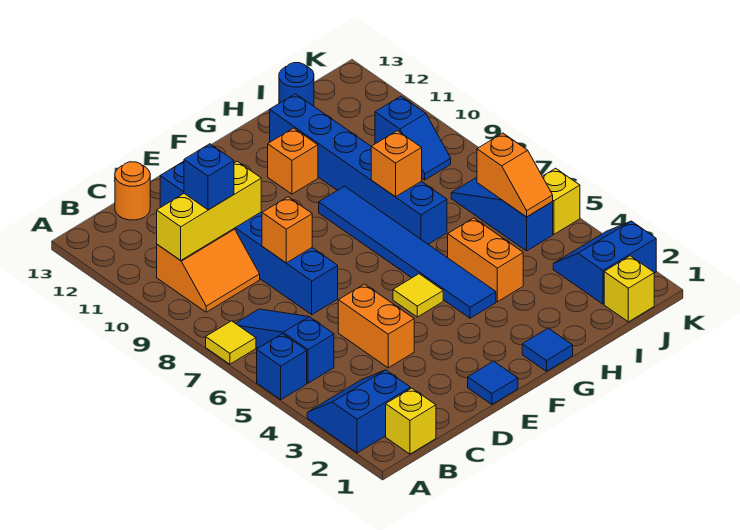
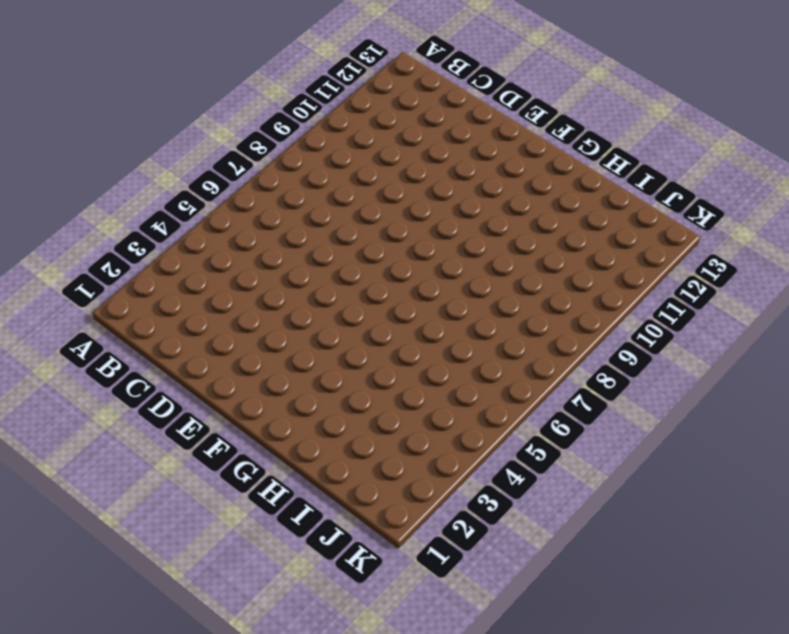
none -> blue slope A2:B3 level 1 top 2
none -> blue brick A5 level 1
none -> yellow tile A7 level 1

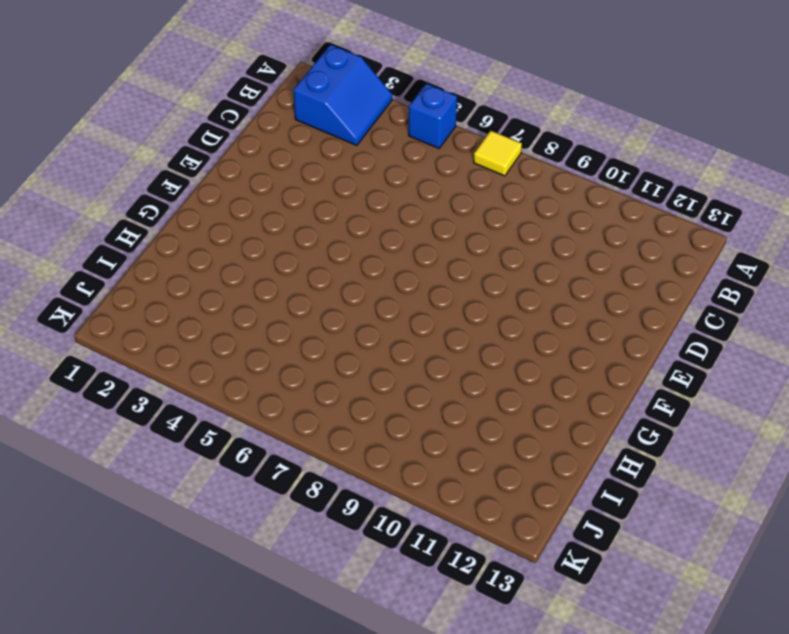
none -> yellow brick B1 level 1
none -> blue slope B5:B7 level 1 top 5
none -> orange slope B9:C10 level 1 top 10

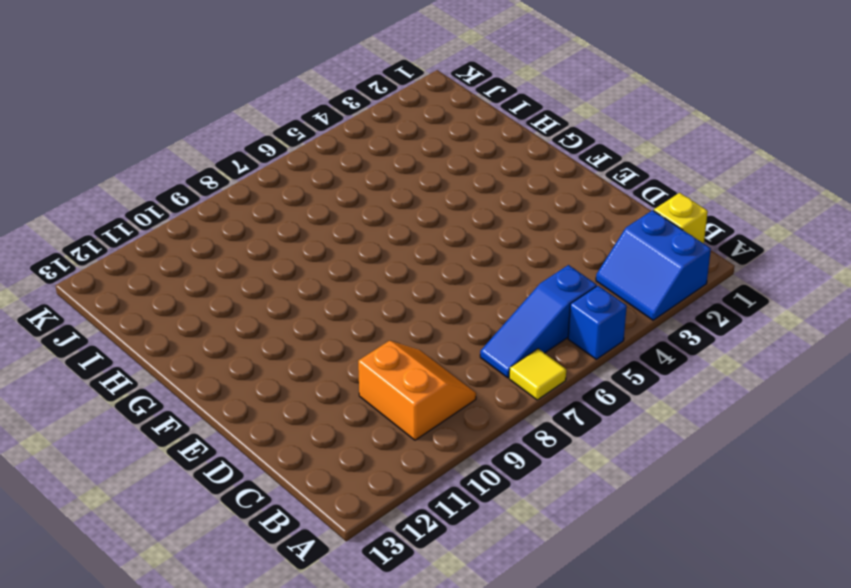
none -> orange round brick C13 level 1
none -> orange brick D4:D5 level 1
none -> blue brick D7:D12 level 1

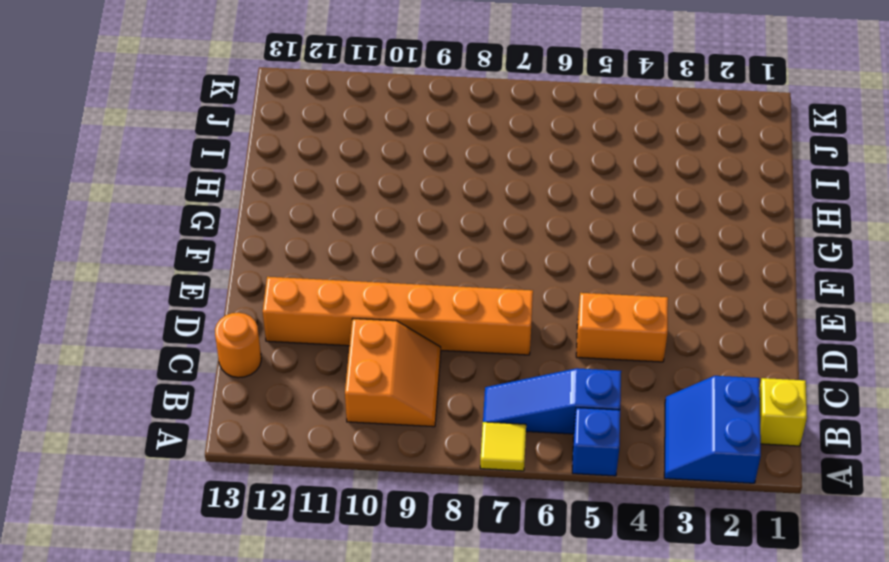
orange brick D7:D12 level 1 -> blue brick D7:D12 level 1
none -> blue tile E1 level 1
none -> yellow tile F5 level 1
none -> blue tile G1 level 1

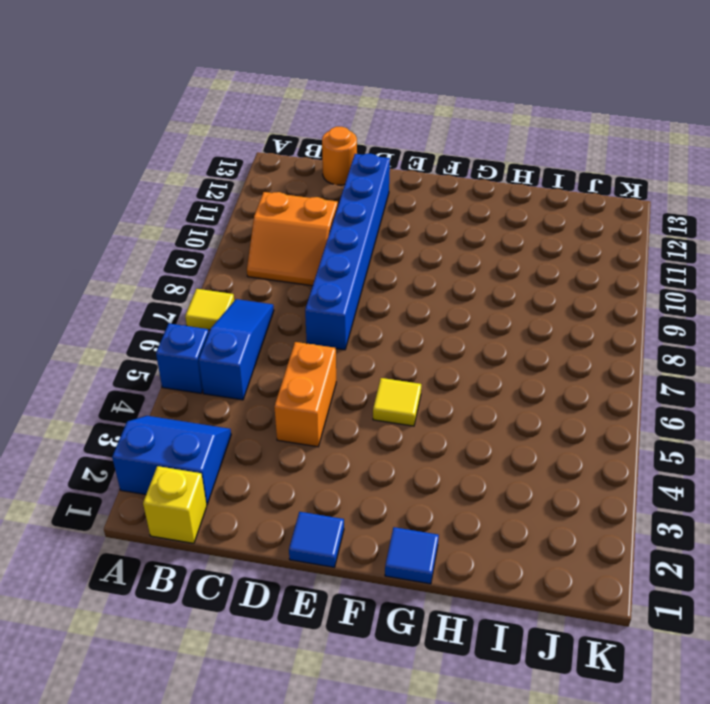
none -> blue tile G4:G9 level 1
none -> orange brick G11 level 1
none -> orange brick H4:H5 level 1

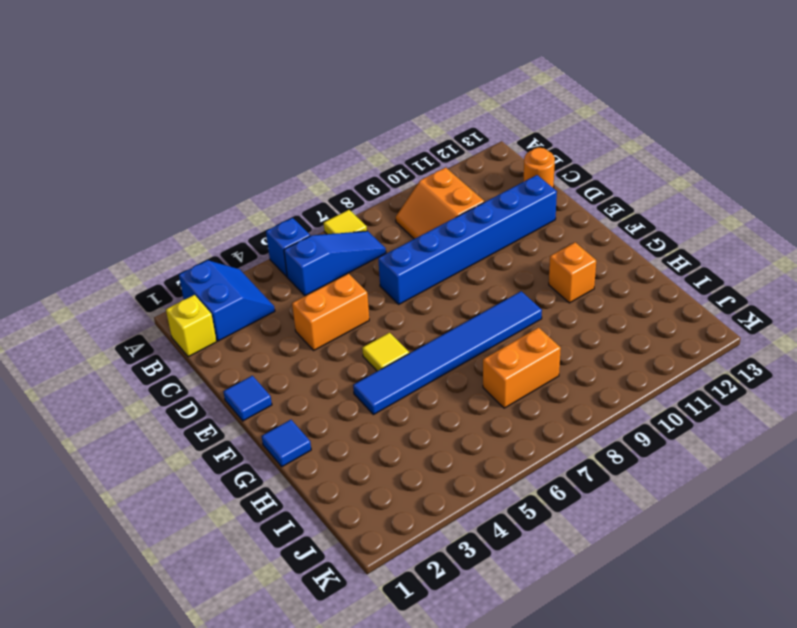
orange brick I7:I8 level 1 -> orange brick H4:H5 level 1
none -> blue brick H7:H12 level 1
none -> blue round brick I13 level 1
none -> yellow brick J1 level 1

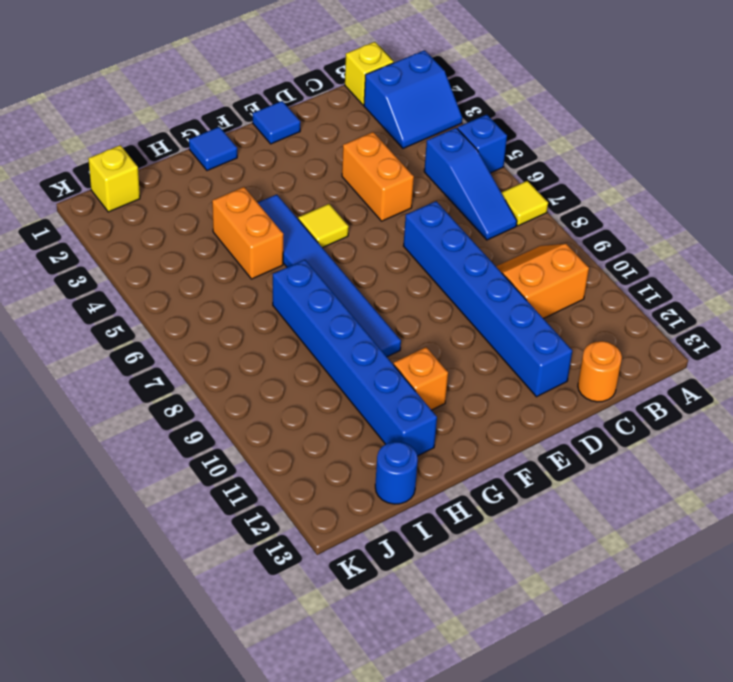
none -> blue slope J2:K3 level 1 top 2
none -> blue slope J5:J7 level 1 top 5
none -> blue slope J9:J10 level 1 top 10

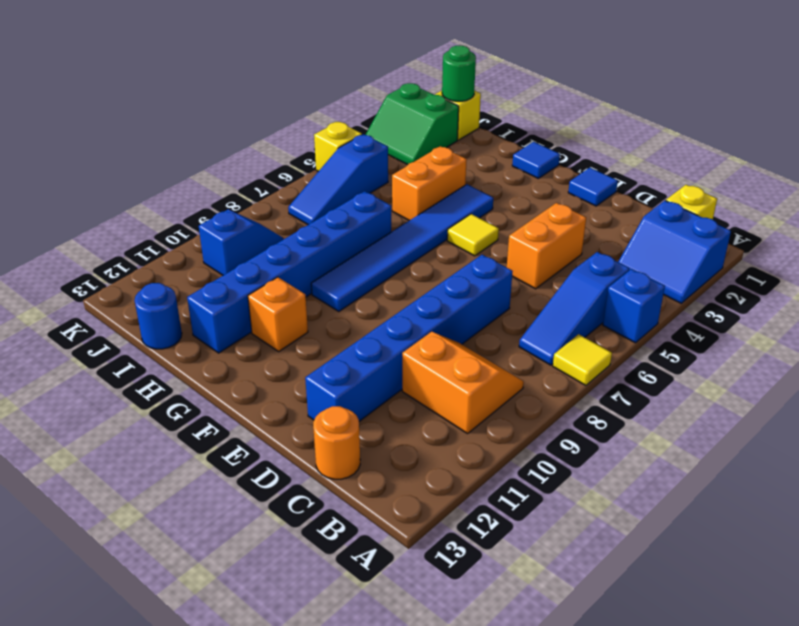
green round brick J1 level 2 -> none
green slope J2:K3 level 1 top 2 -> blue slope J2:K3 level 1 top 2
none -> yellow brick B10:D10 level 2
none -> orange brick D8 level 2
none -> orange brick H8 level 2

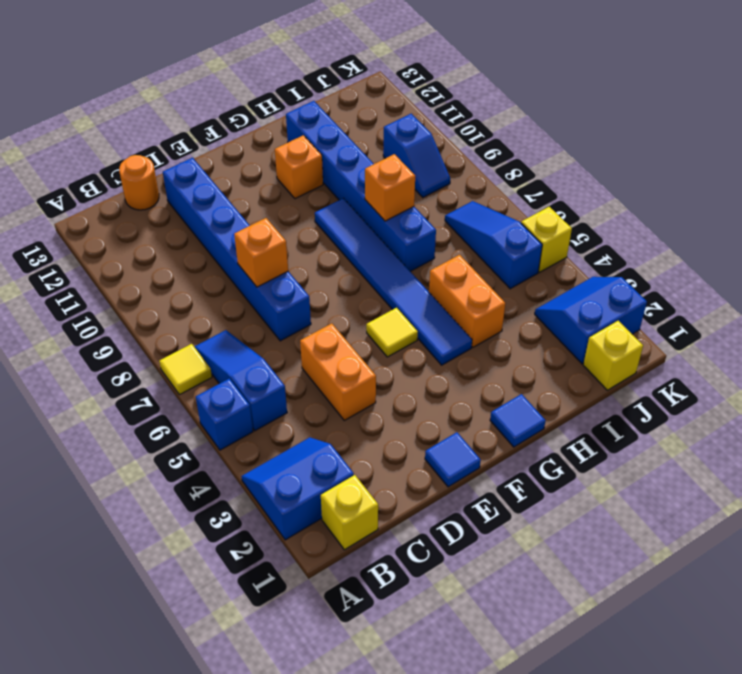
none -> orange slope B9:C10 level 1 top 10
none -> blue round brick I13 level 1
none -> yellow brick B10:D10 level 2

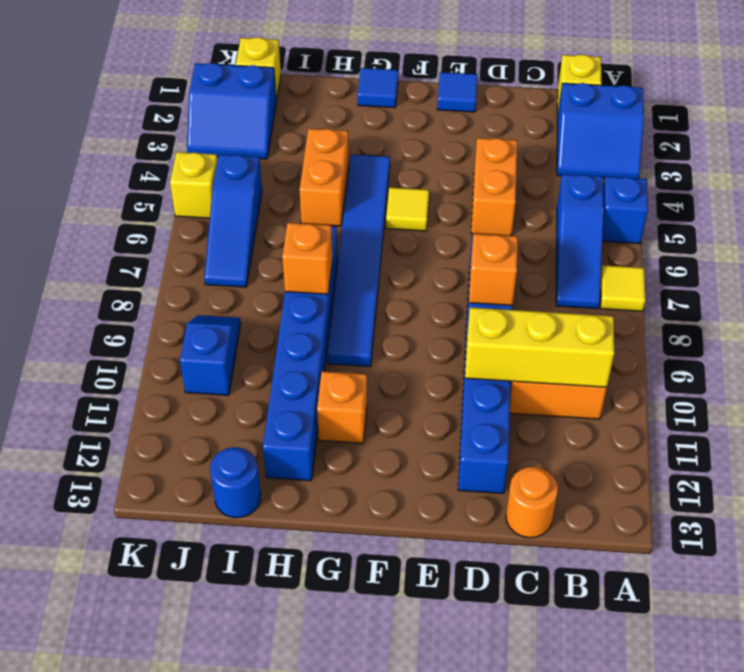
none -> orange slope J5:J6 level 2 top 6
none -> blue brick C10 level 3

